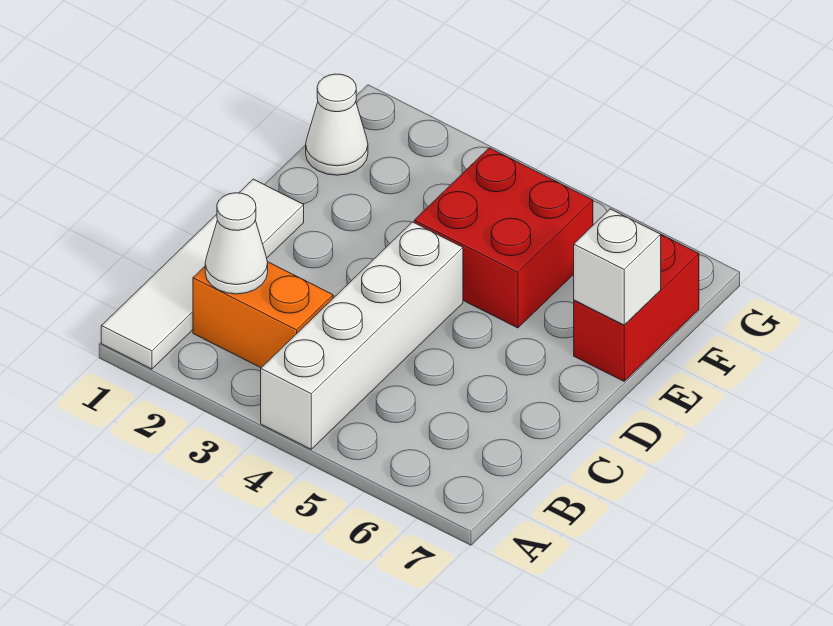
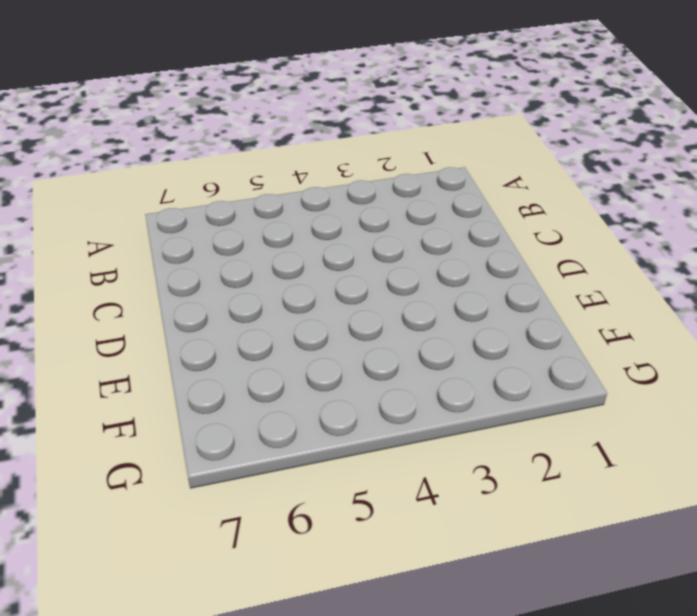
none -> white tile A1:D1 level 1
none -> white brick A4:D4 level 1

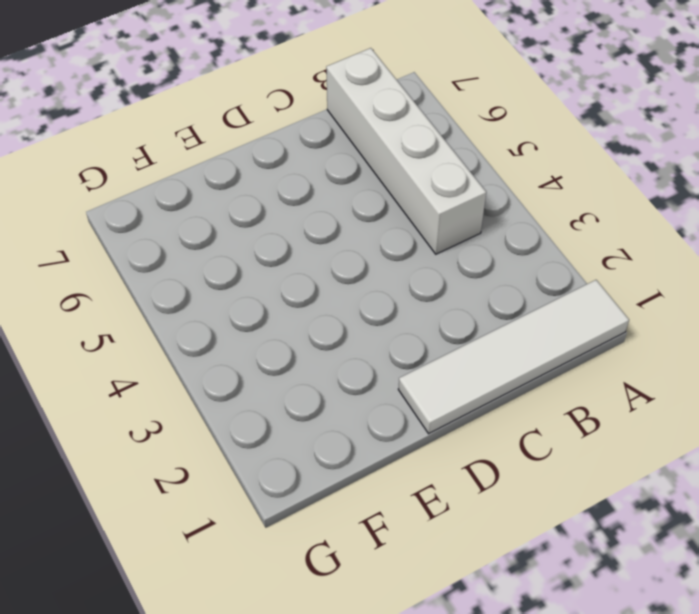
white brick B4:B7 level 1 -> white brick A4:D4 level 1
none -> orange brick B2:B3 level 1
none -> red brick E4:F5 level 1

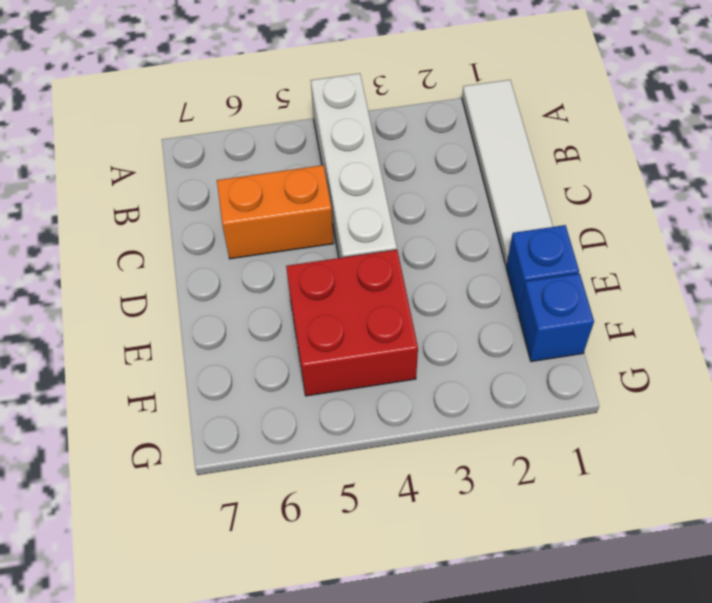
orange brick C5:C6 level 1 -> orange brick B2:B3 level 1
blue brick E1 level 1 -> none
blue brick F1 level 1 -> white cone F1 level 1
none -> red brick E7:F7 level 1
none -> white cone B2 level 2

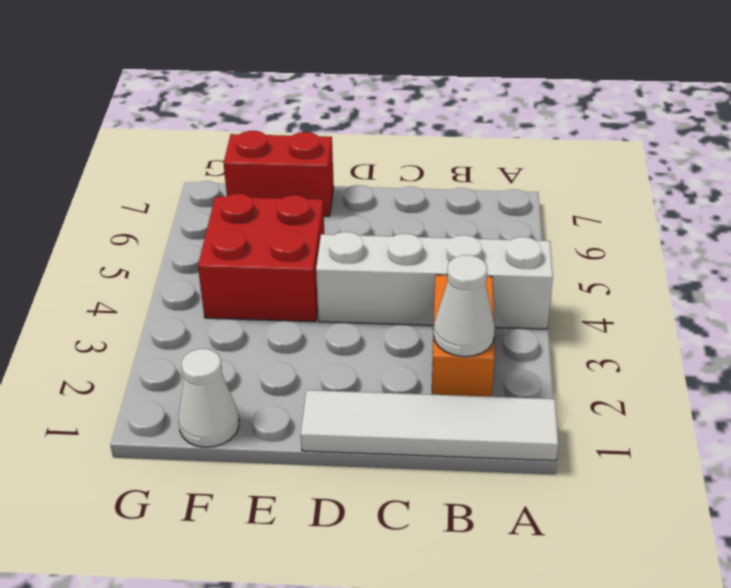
none -> white brick E7 level 2

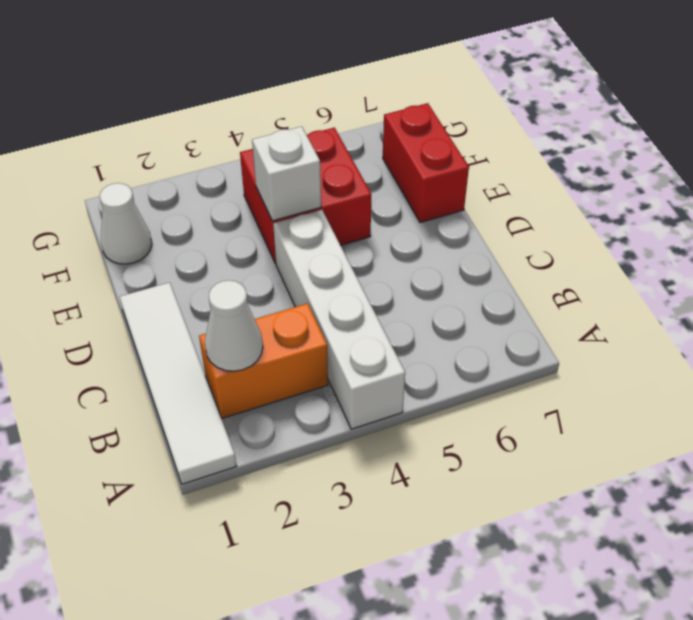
white brick E4 level 2 -> white brick E7 level 2

